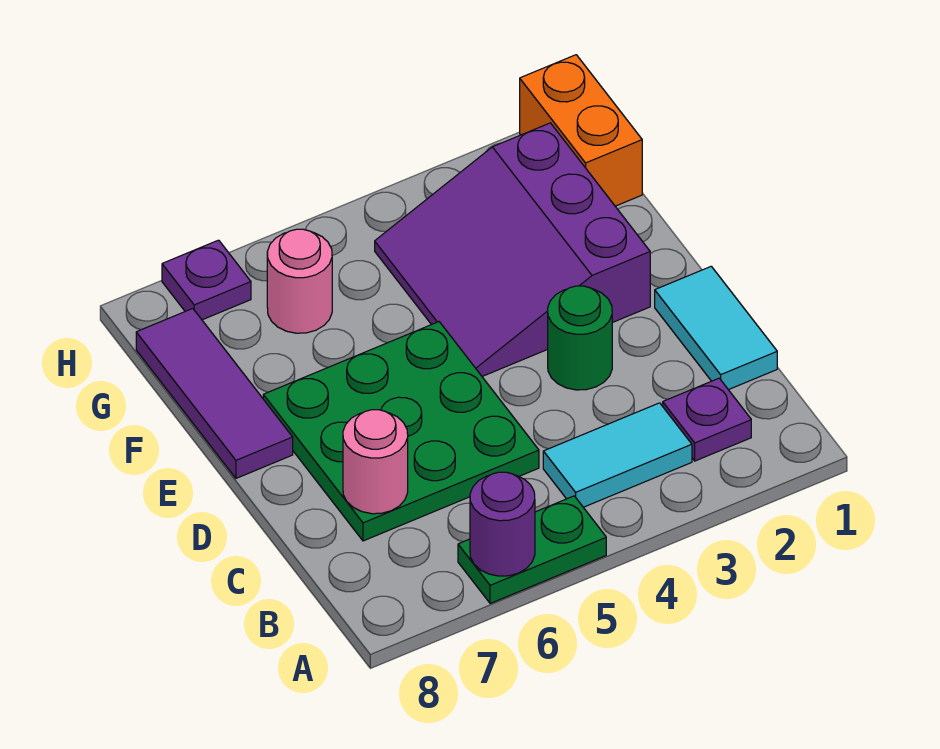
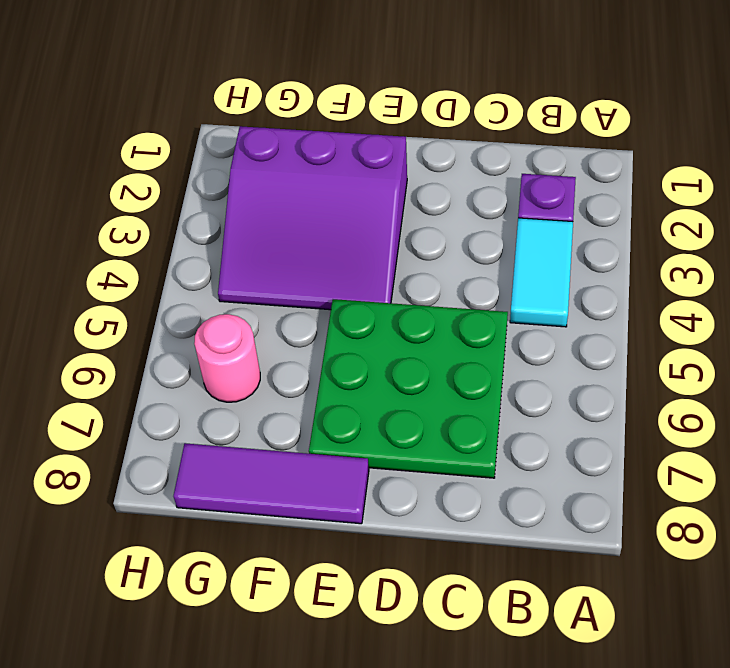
none -> green plate A5:A6 level 1
none -> cyan tile C1:D1 level 1
none -> green round brick D3 level 1

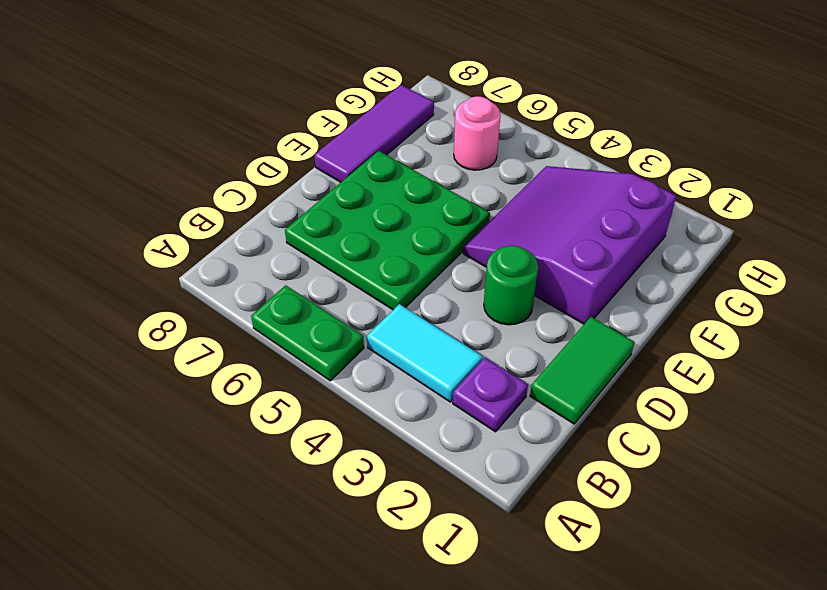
green tile C1:D1 level 1 -> cyan tile C1:D1 level 1
none -> orange brick G1:H1 level 1
none -> purple plate H7 level 1
none -> purple round brick A6 level 2

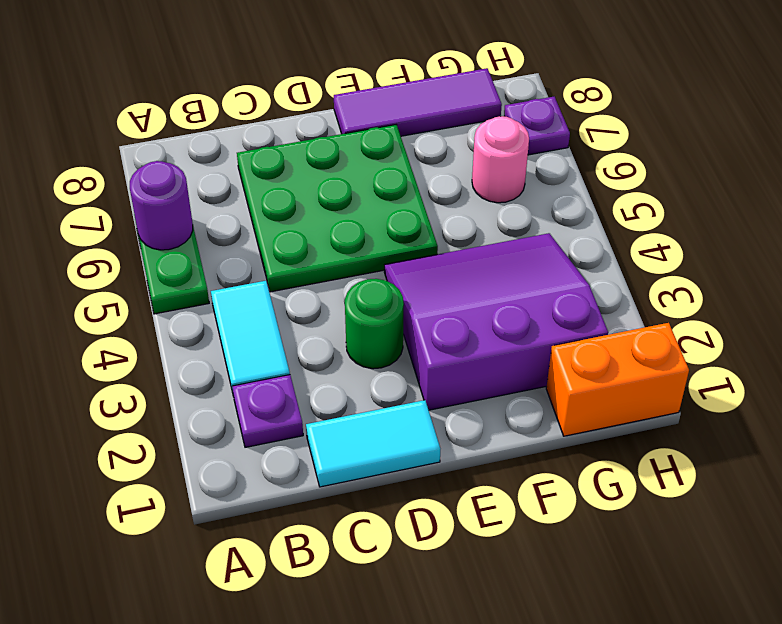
none -> pink round brick C7 level 2

